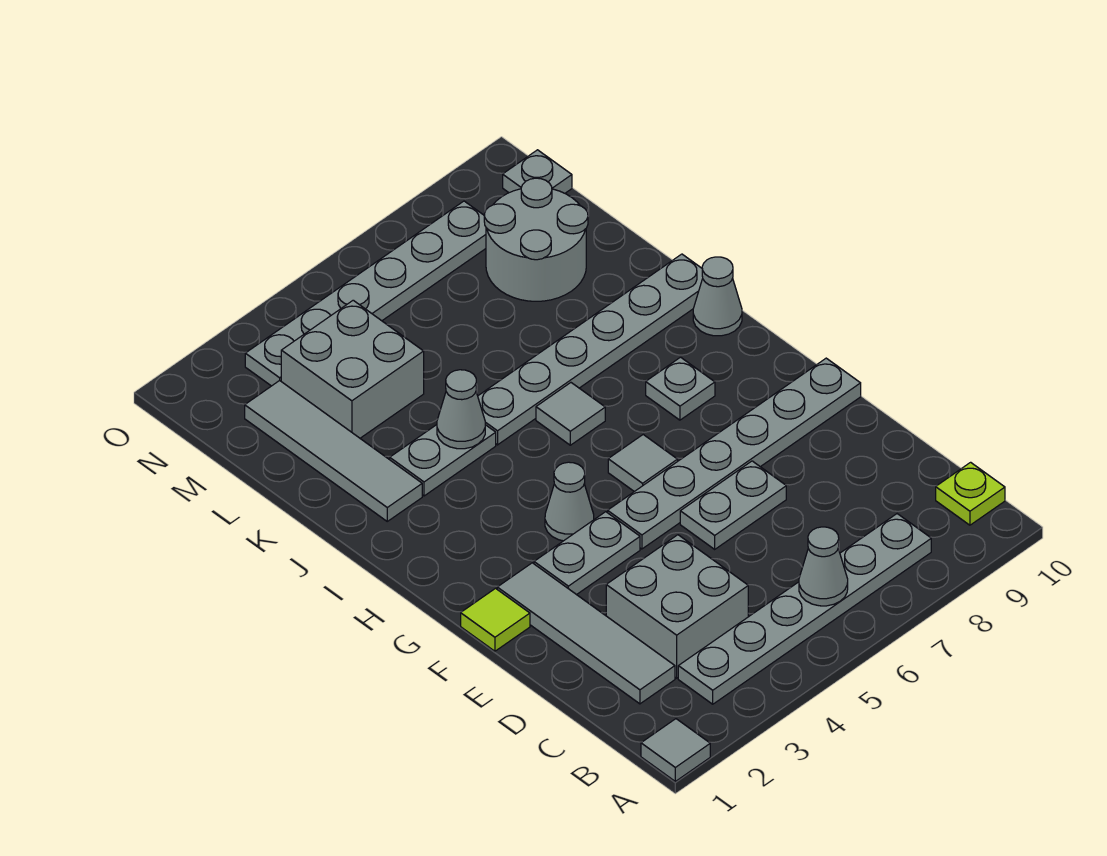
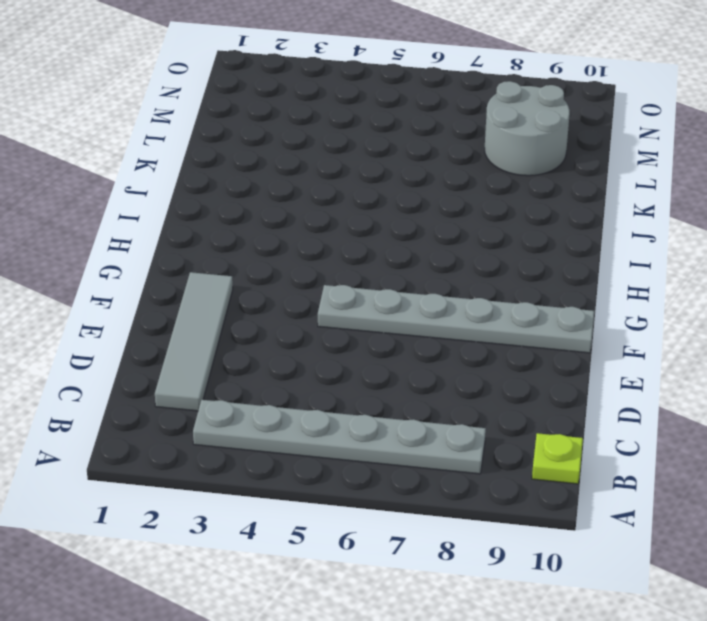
none -> grey tile A1 level 1
none -> grey brick C3:D4 level 1
none -> grey plate E6:E7 level 1

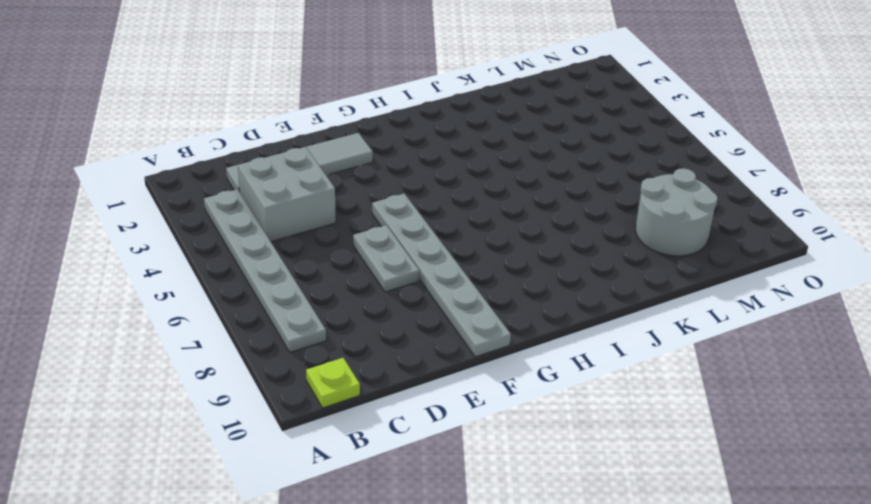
none -> grey tile A1 level 1
none -> lime tile F1 level 1
none -> grey plate F3:F4 level 1

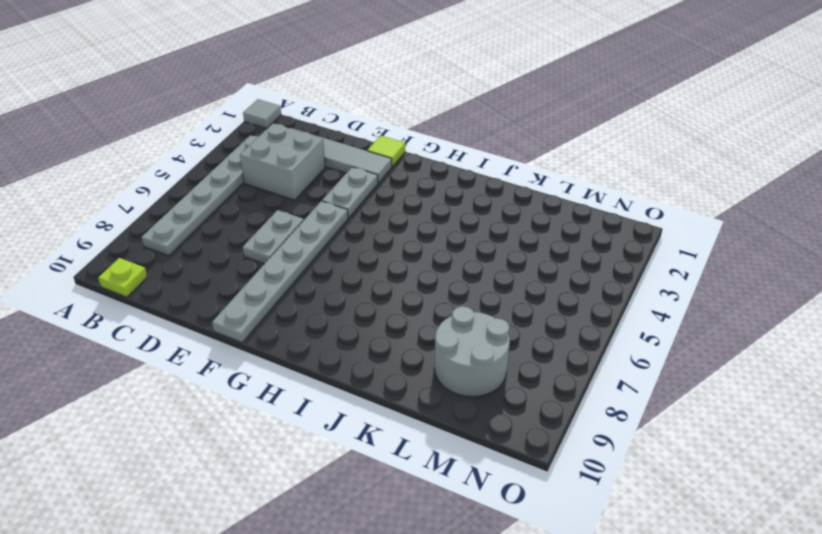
none -> grey cone G4 level 1
none -> grey tile G6 level 1
none -> grey plate H8 level 1

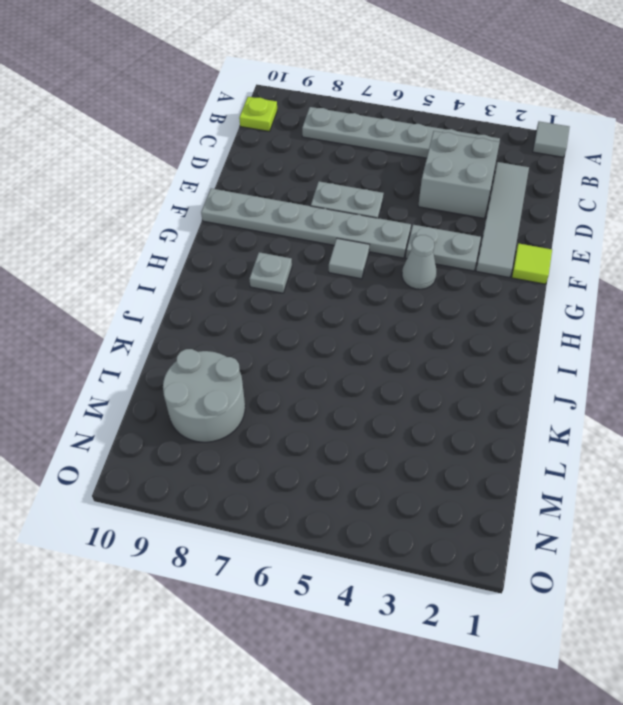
none -> grey tile I6 level 1
none -> grey cone I10 level 1
none -> grey tile J2:M2 level 1

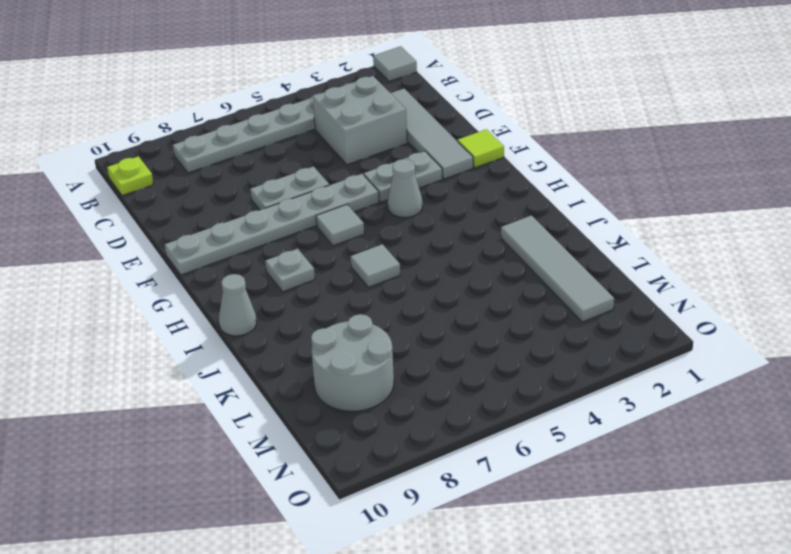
none -> grey plate J3:J4 level 1
none -> grey plate J5:J10 level 1
none -> grey brick L3:M4 level 1

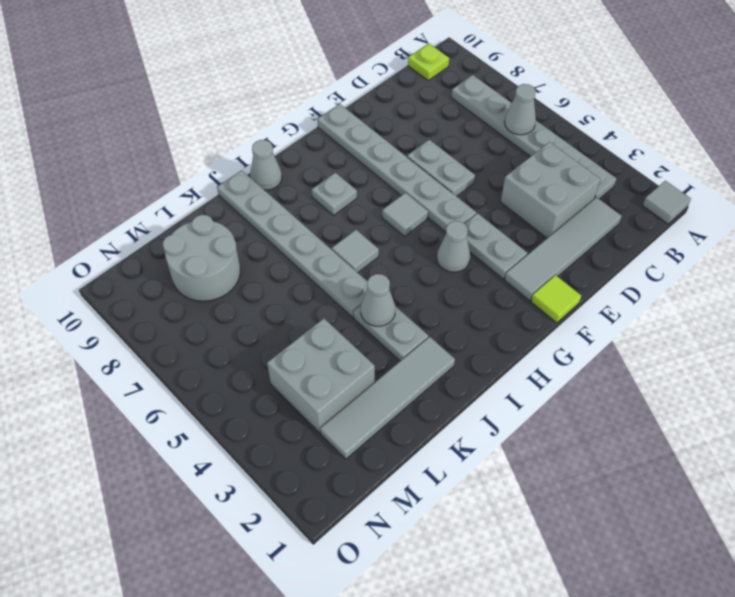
none -> grey plate N3:N8 level 1
none -> grey plate N10 level 1

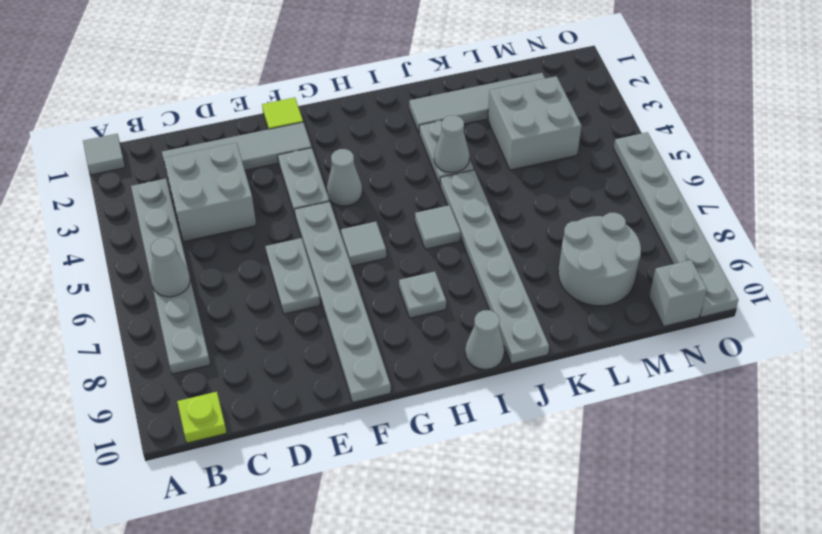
grey brick N10 level 1 -> grey plate N10 level 1
grey plate O5:O10 level 1 -> grey plate N3:N8 level 1

